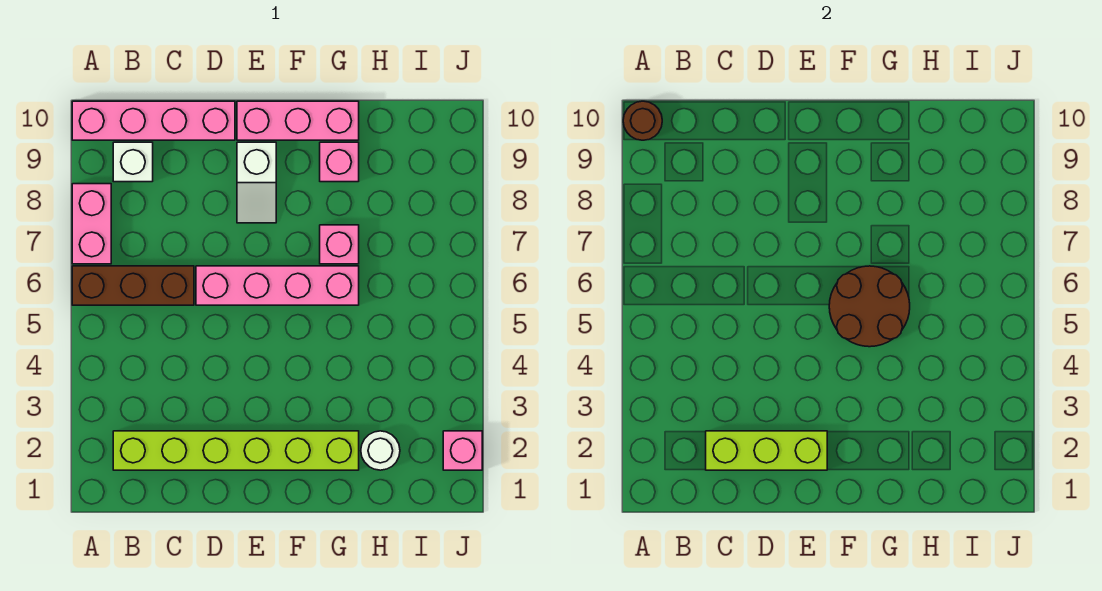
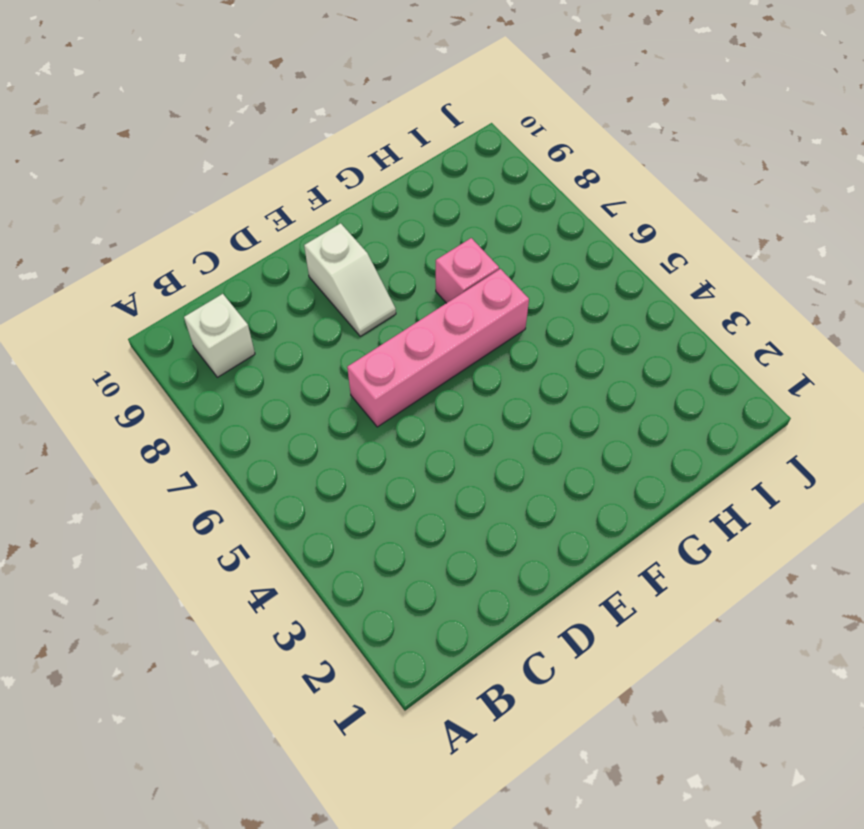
none -> brown brick A6:C6 level 1
none -> pink brick A7:A8 level 1
none -> pink brick A10:D10 level 1

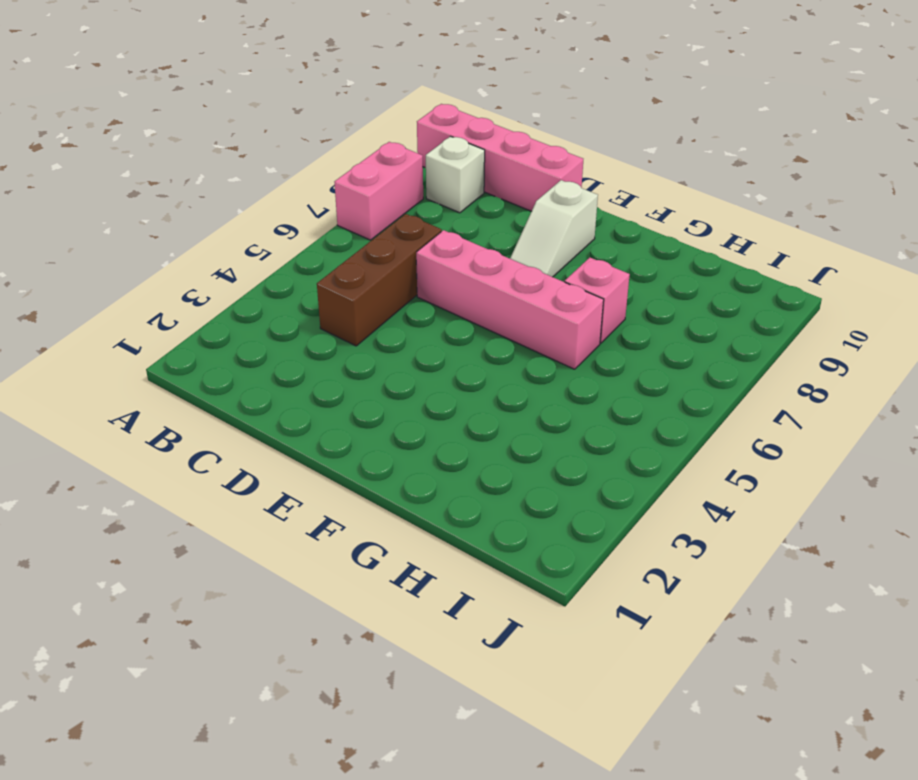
brown brick C4:C6 level 1 -> brown brick A6:C6 level 1
none -> lime brick B2:G2 level 1
none -> pink brick E10:G10 level 1
none -> pink brick G9 level 1

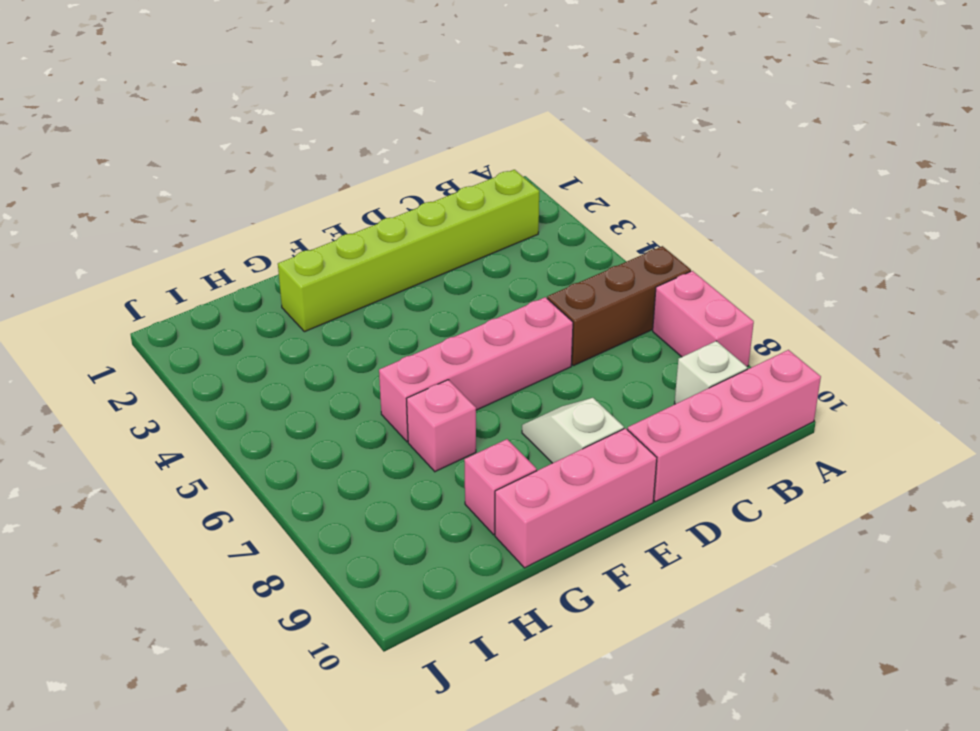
none -> white round brick H2 level 1
none -> pink brick J2 level 1
none -> brown round brick A10 level 2

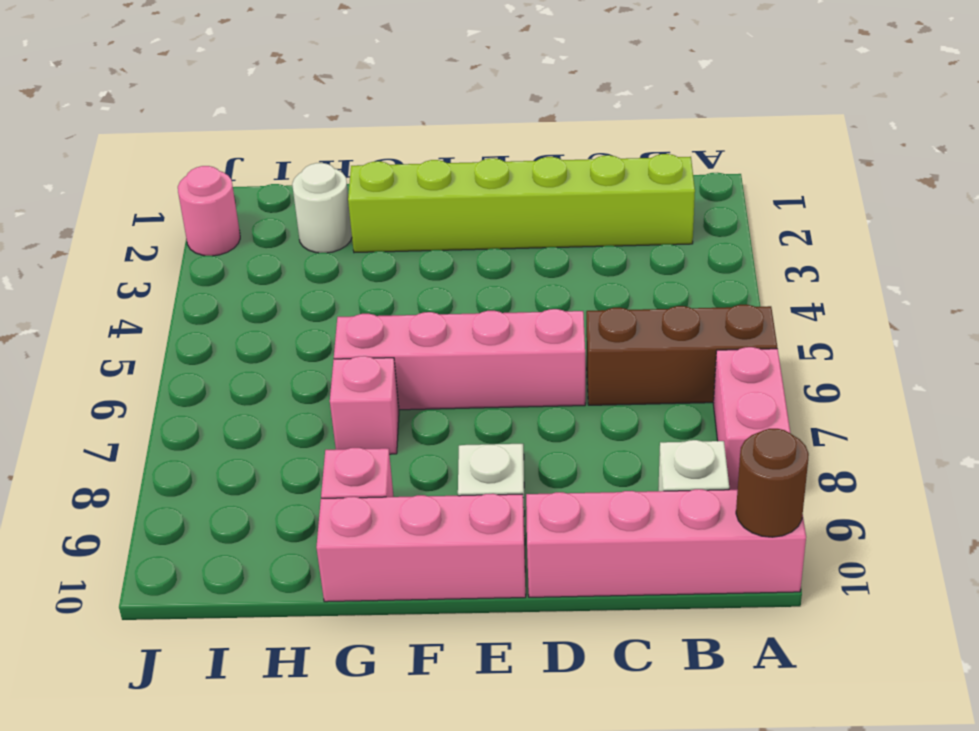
pink round brick J2 level 1 -> pink brick J2 level 1
none -> lime brick C2:E2 level 2
none -> brown round brick F5:G6 level 2

